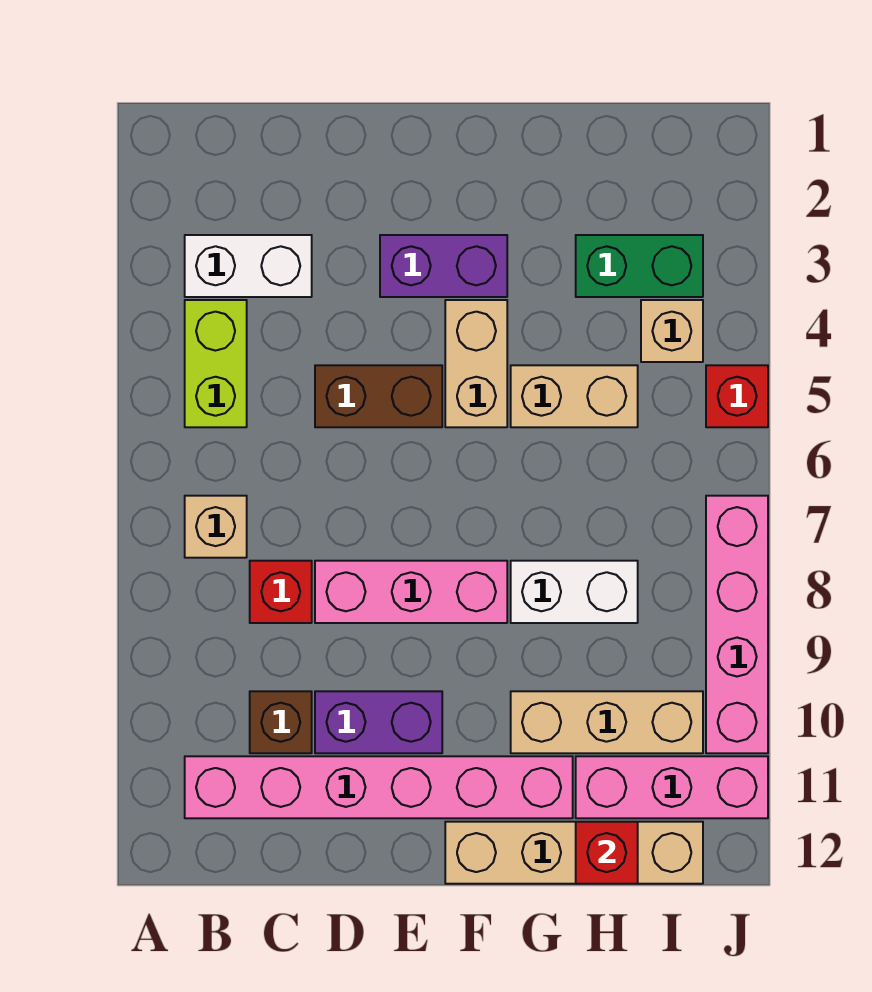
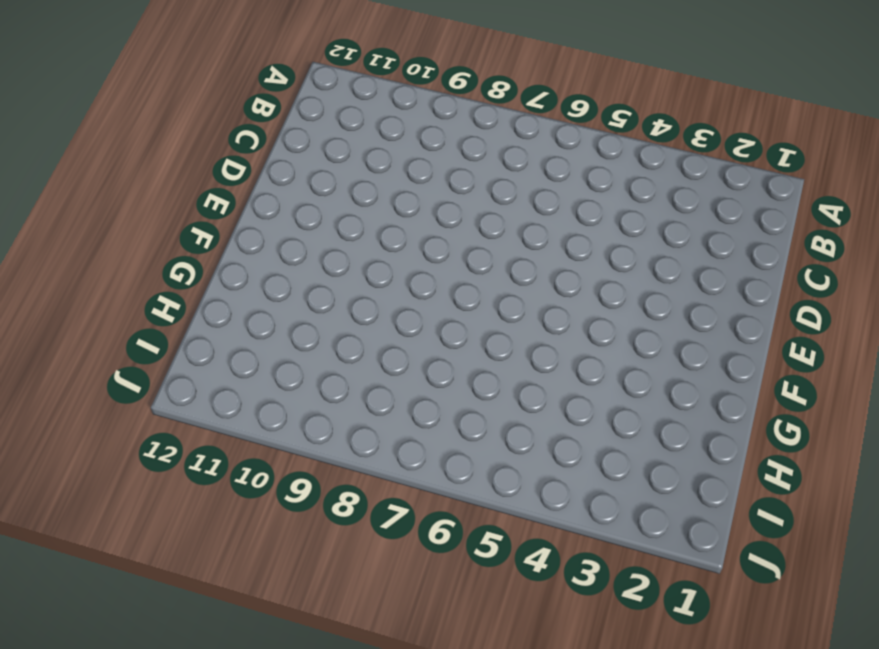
none -> white brick B3:C3 level 1
none -> lime brick B4:B5 level 1
none -> tan brick B7 level 1

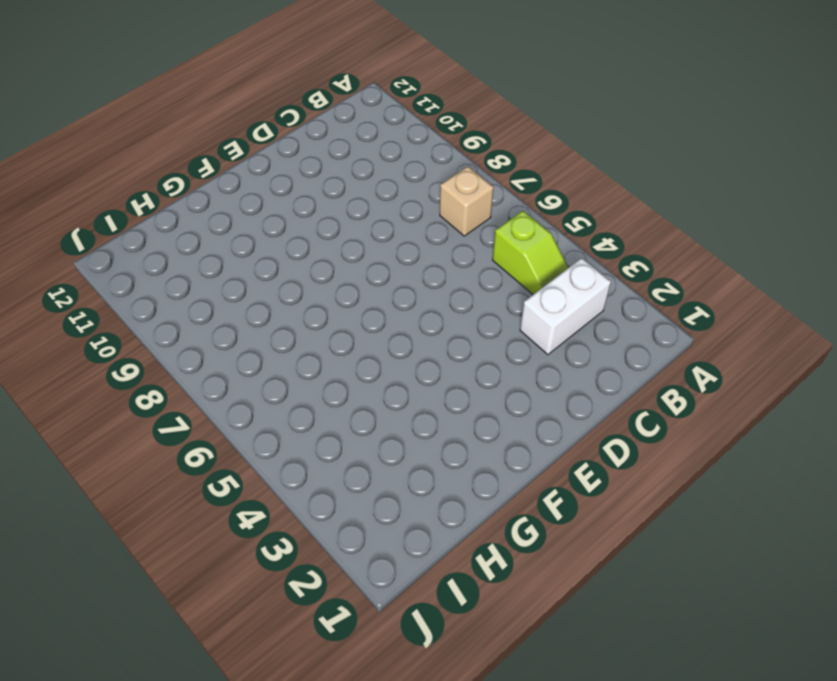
lime slope B4:B5 level 1 top 5 -> lime brick B4:B5 level 1
none -> pink brick B11:G11 level 1
none -> red brick C8 level 1
none -> brown brick C10 level 1

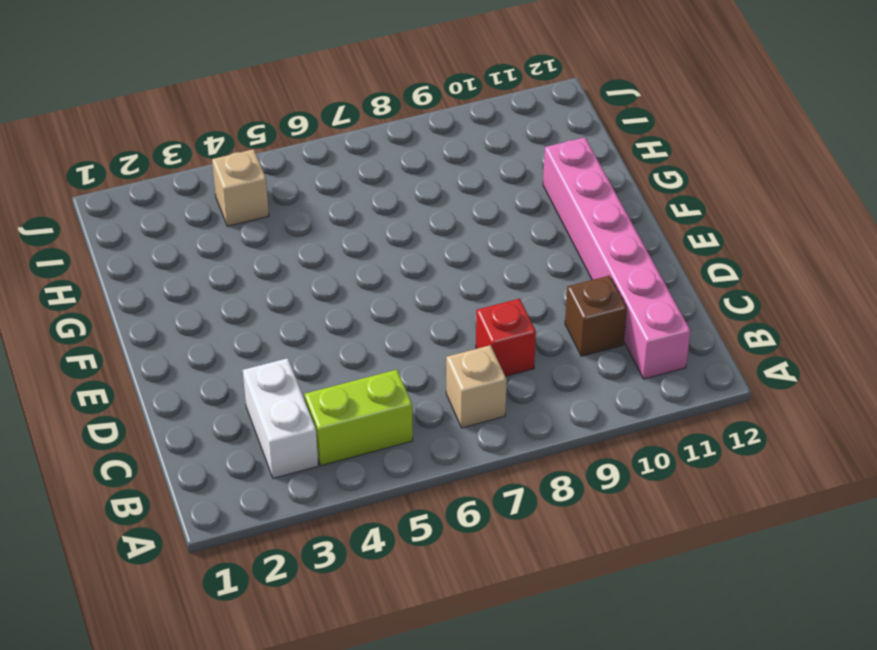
none -> brown brick D5:E5 level 1
none -> pink brick D8:F8 level 1
none -> purple brick D10:E10 level 1

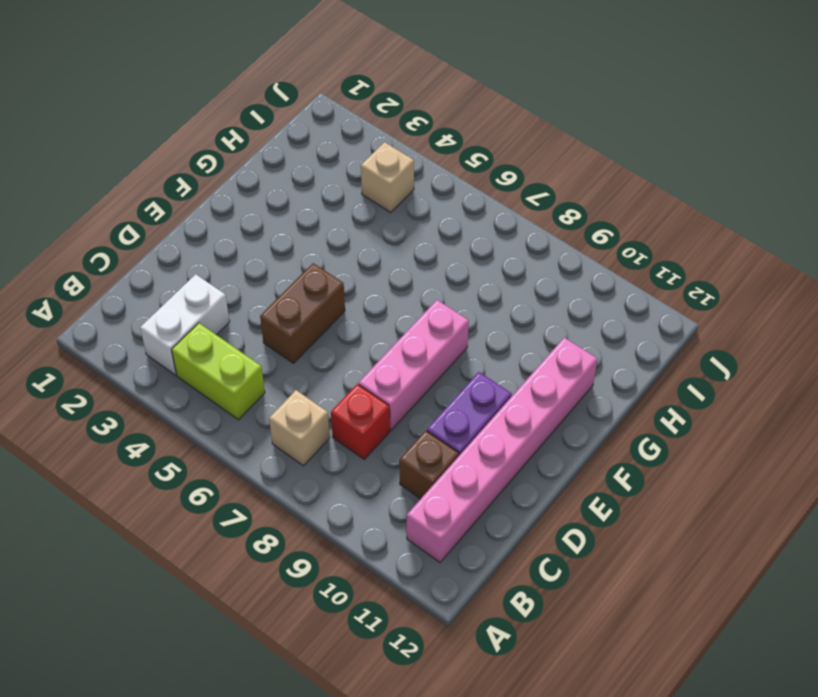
none -> purple brick E3:F3 level 1
none -> tan brick F4:F5 level 1
none -> tan brick F12:I12 level 1

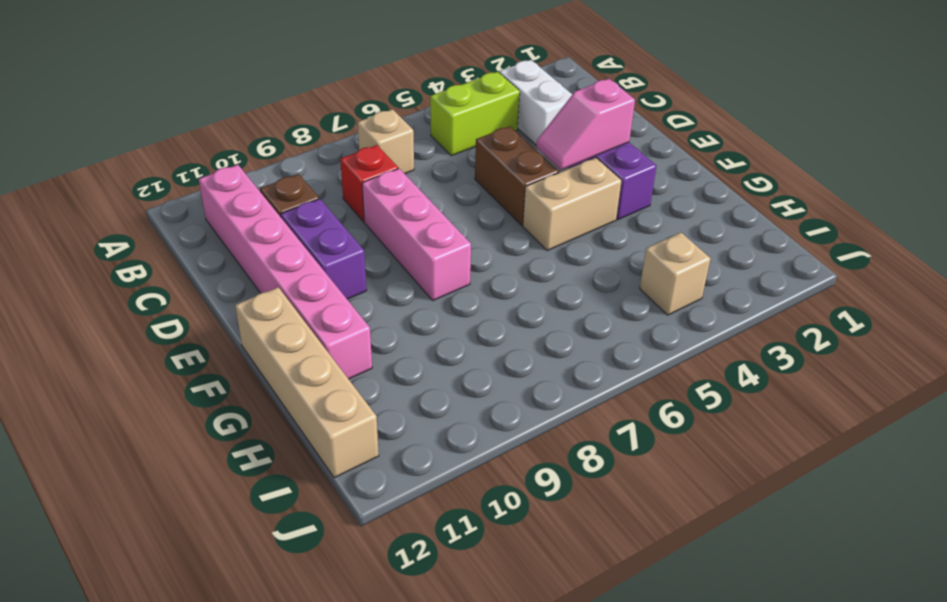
pink slope E3:E4 level 2 top 3 -> none
none -> tan brick G5:H5 level 1
none -> white brick G8:H8 level 1
none -> tan brick G10:I10 level 1

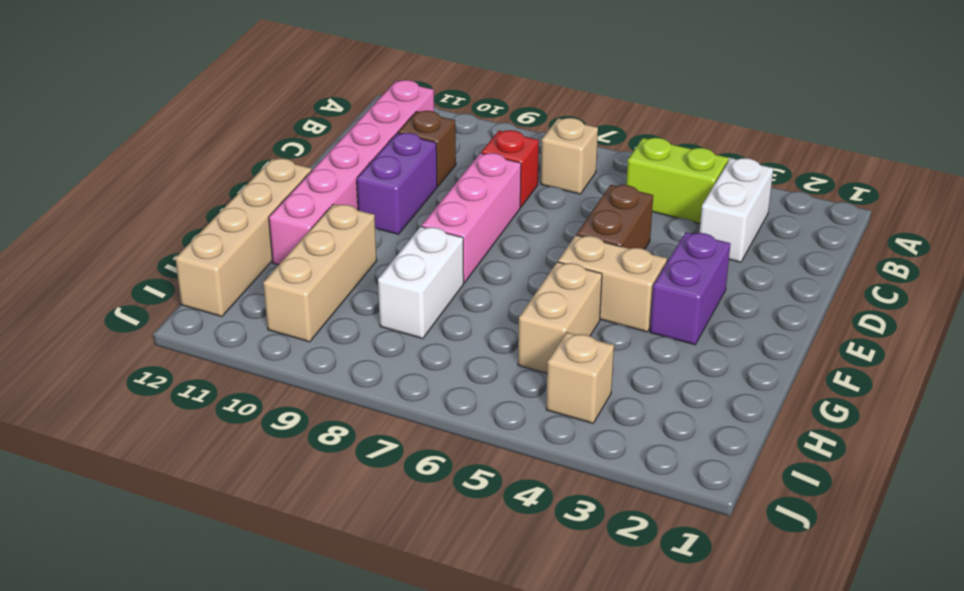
none -> green brick H3:I3 level 1
none -> pink brick H11:J11 level 1
none -> red brick J5 level 1

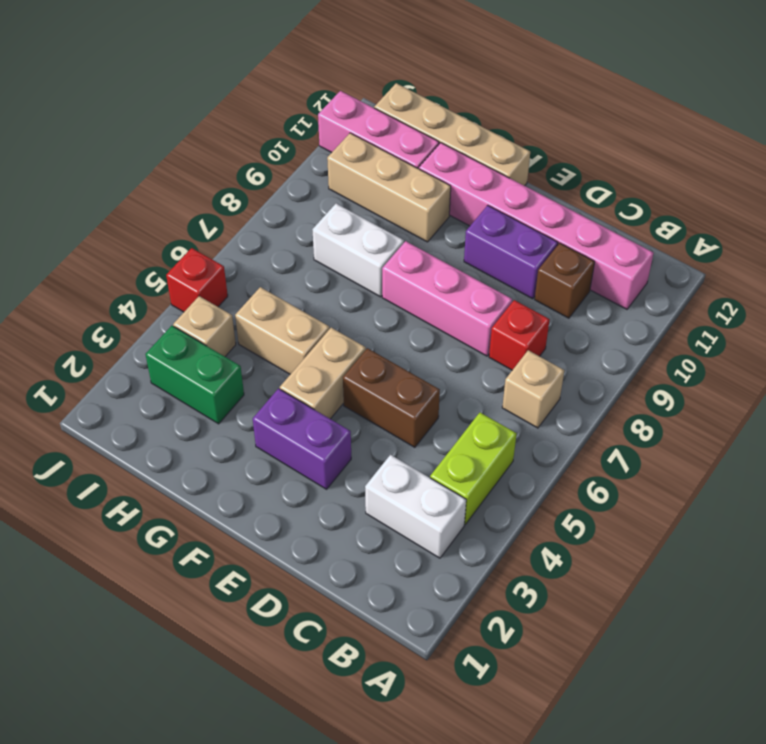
none -> pink brick J7:J10 level 1
none -> red brick H12 level 2

